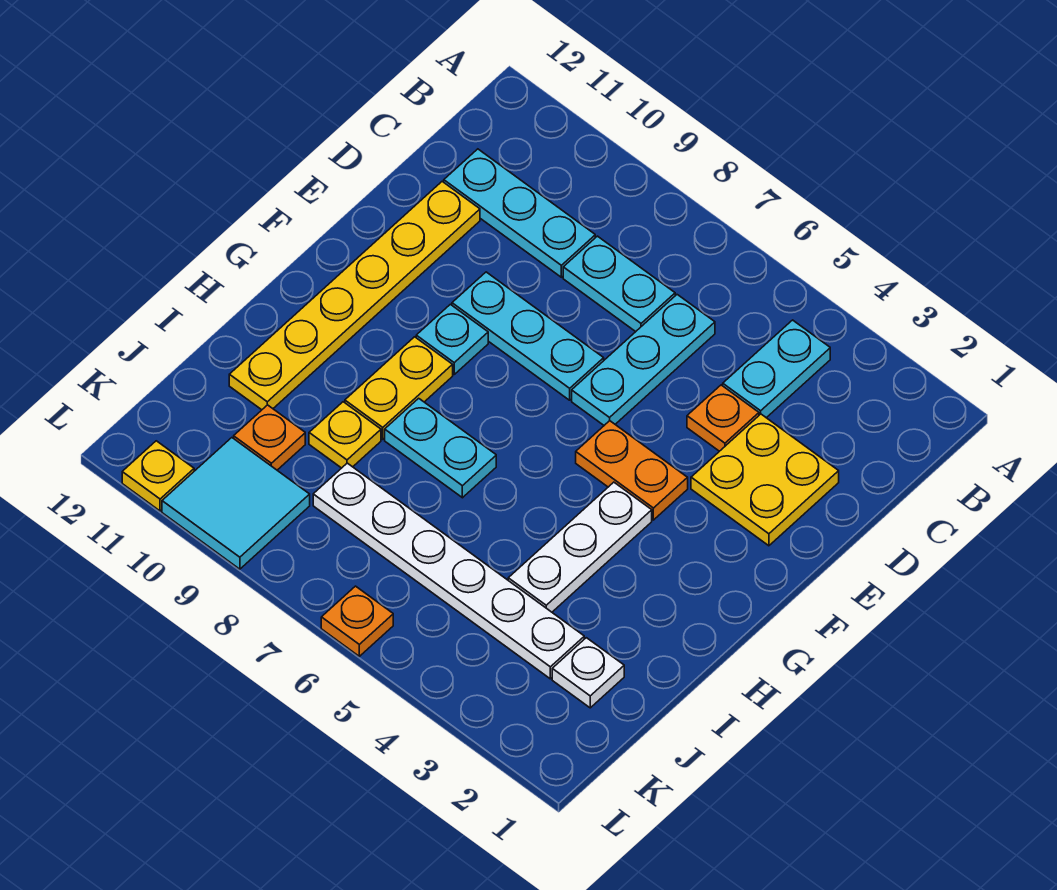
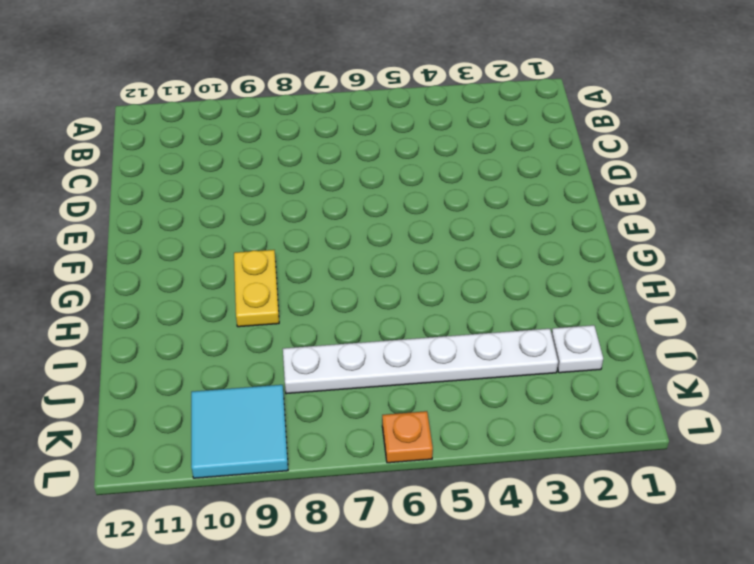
none -> cyan plate B4:C4 level 1
none -> cyan plate C6:E6 level 1
none -> cyan plate C7:C8 level 1

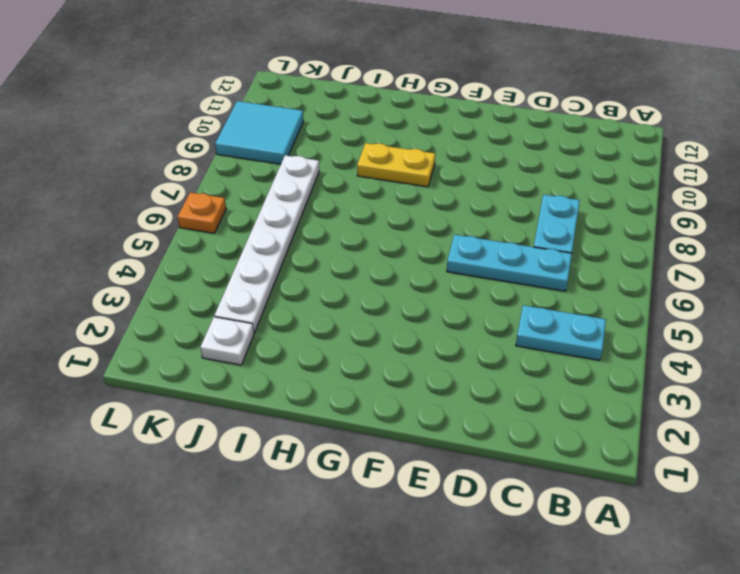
none -> cyan plate C9:C11 level 1
none -> yellow plate D2:E3 level 1
none -> orange plate D4 level 1

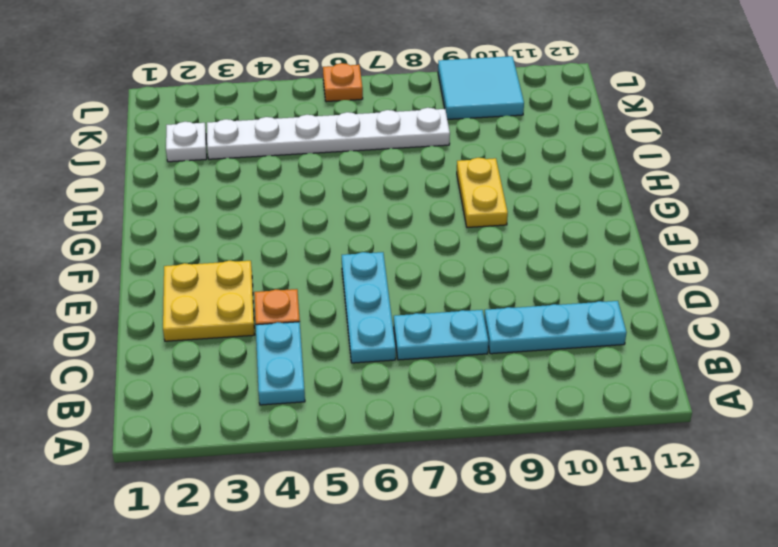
none -> yellow plate D11:I11 level 1
none -> cyan plate E7:E9 level 1
none -> orange plate F4:F5 level 1

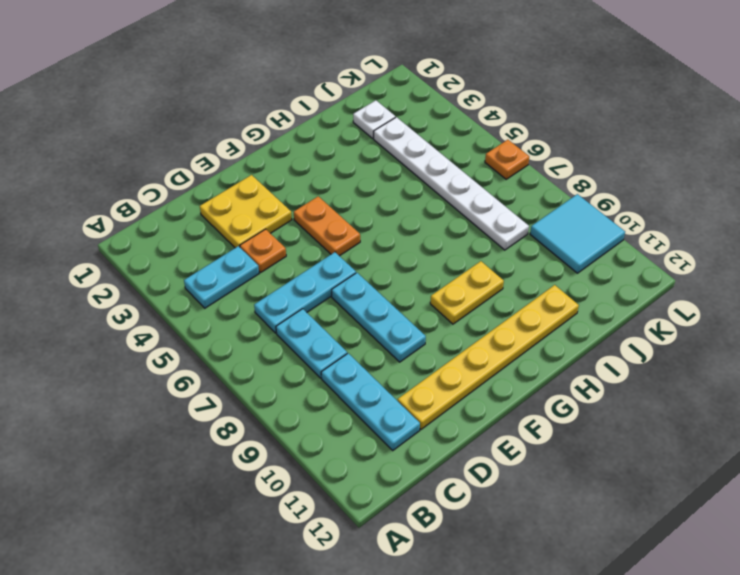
none -> cyan plate F9 level 1
none -> white plate G4:I4 level 1
none -> cyan plate H7:H8 level 1

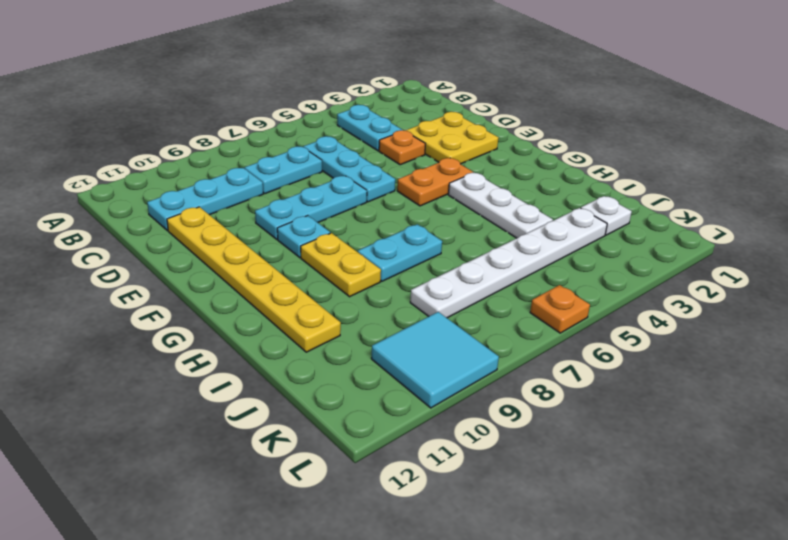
none -> yellow plate I9 level 1
none -> orange plate J10 level 1
none -> yellow plate L11 level 1

